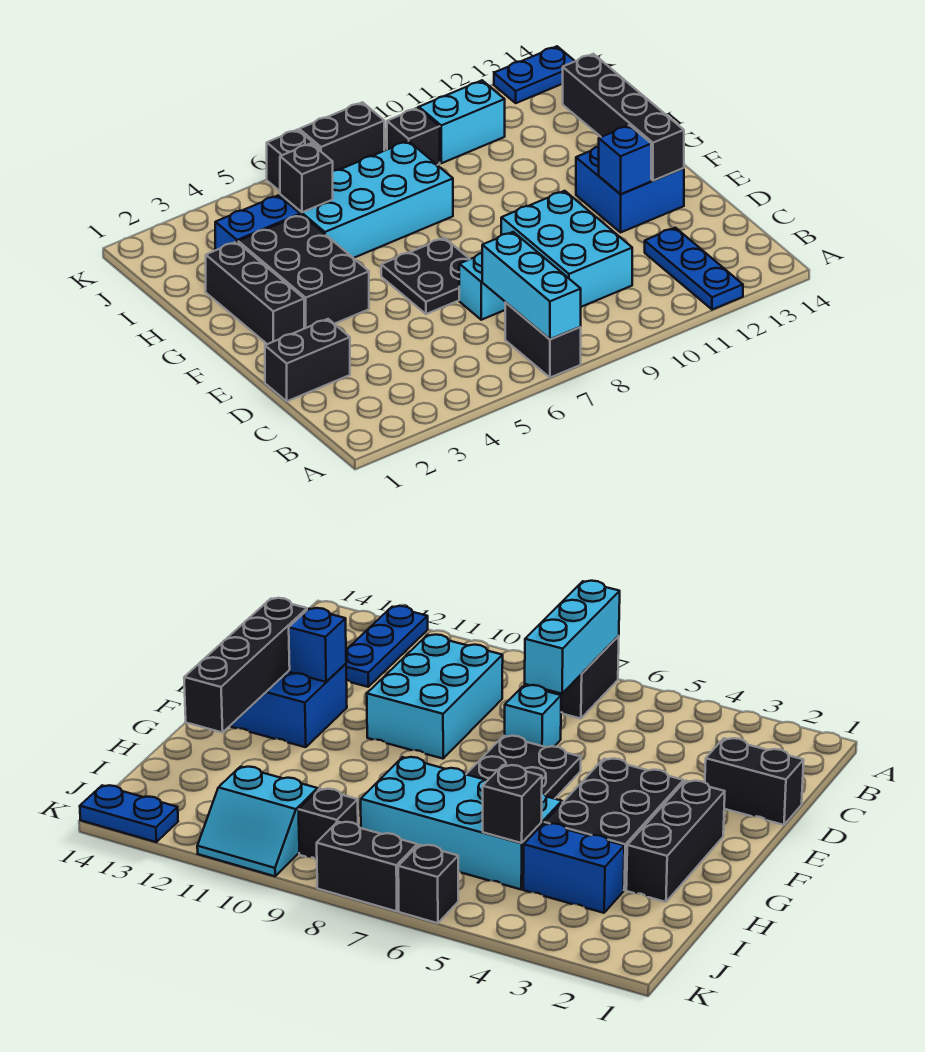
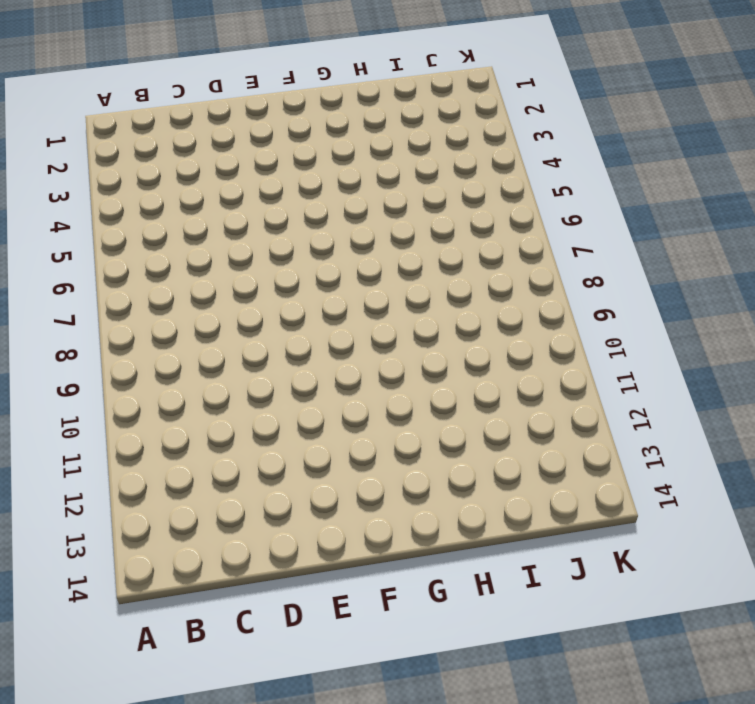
none -> black brick A7:B7 level 1
none -> blue plate A12:C12 level 1
none -> cyan brick C9:E10 level 1

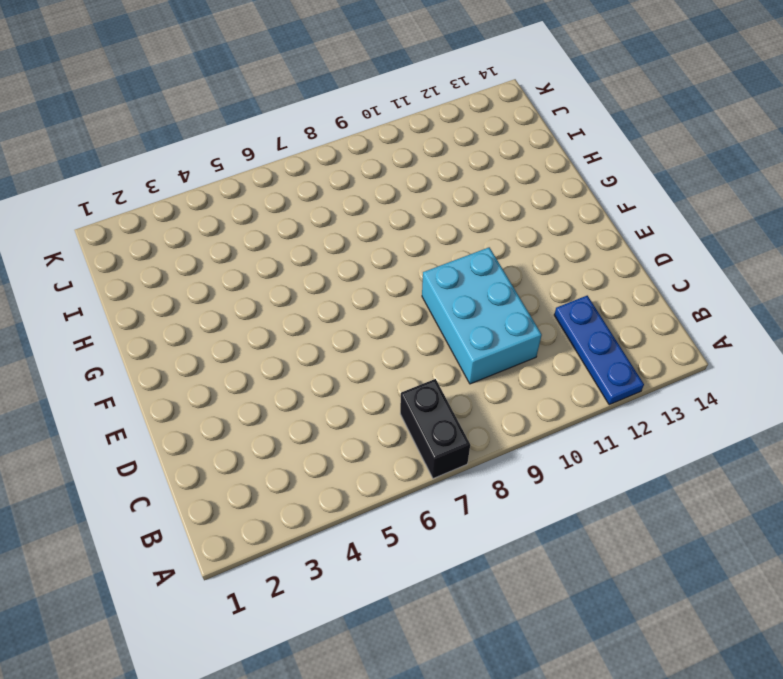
none -> black brick D1:D2 level 1
none -> cyan brick D7 level 1
none -> black plate E6:F7 level 1

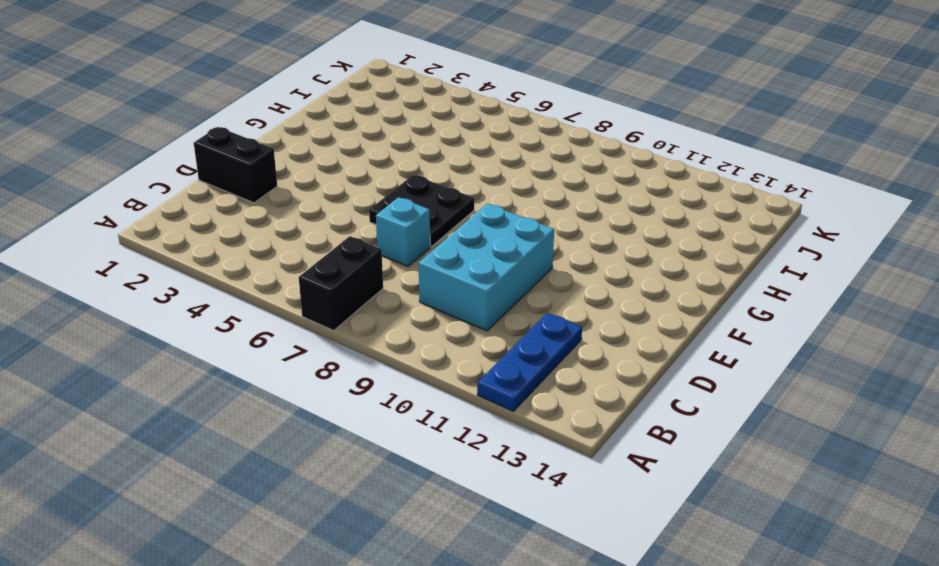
none -> blue brick E12:F13 level 1
none -> black brick F2:H2 level 1
none -> black brick F3:H4 level 1

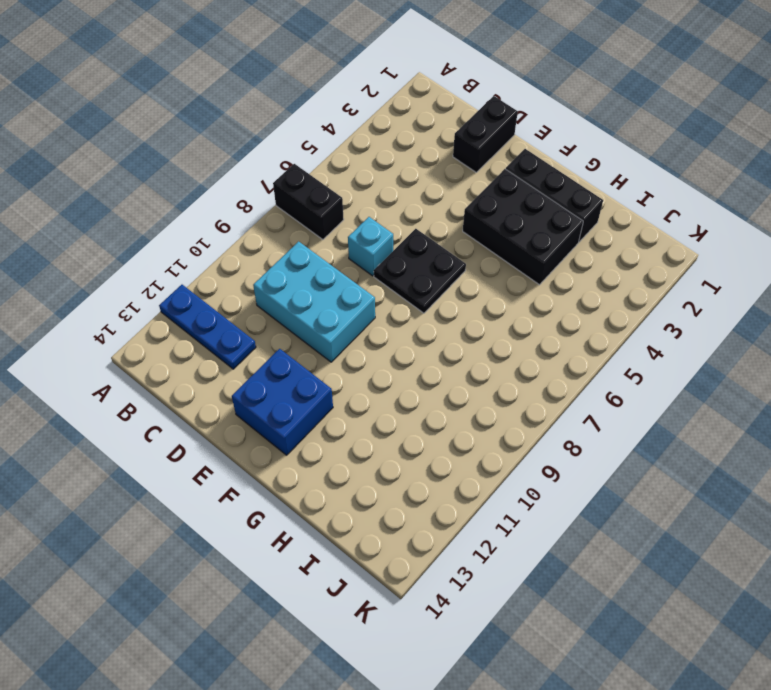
none -> cyan brick H5:I8 level 1
none -> blue brick I3:I4 level 1
none -> black brick J9 level 1

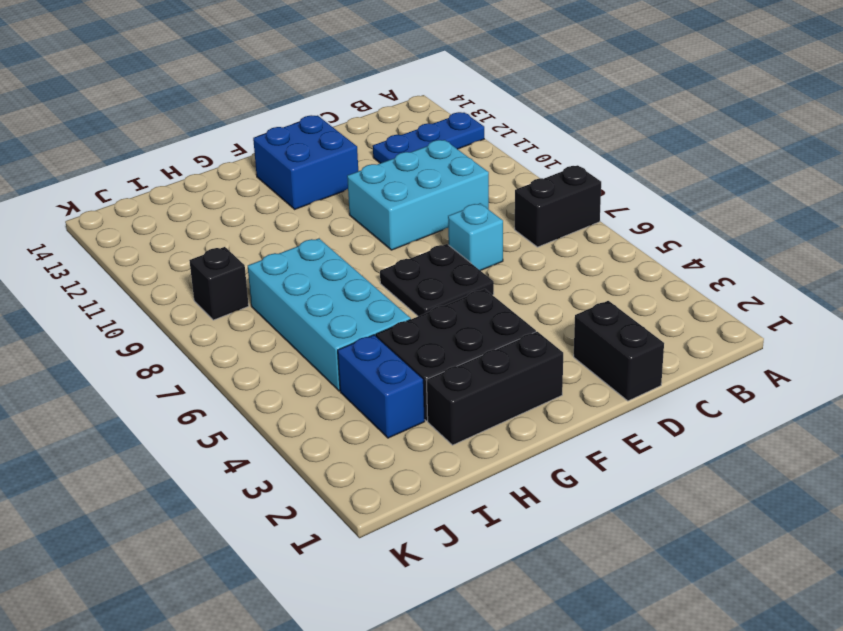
none -> cyan slope J10:K11 level 1 top J
none -> black brick K6 level 1
none -> black brick K7:K8 level 1

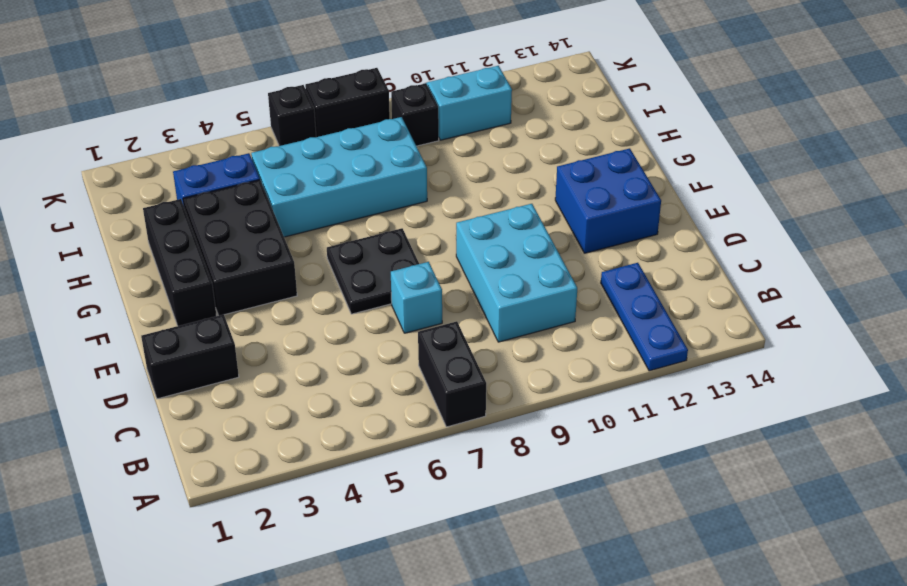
none -> blue plate K13:K14 level 1
none -> cyan brick A7:C7 level 2
none -> blue brick E12 level 2

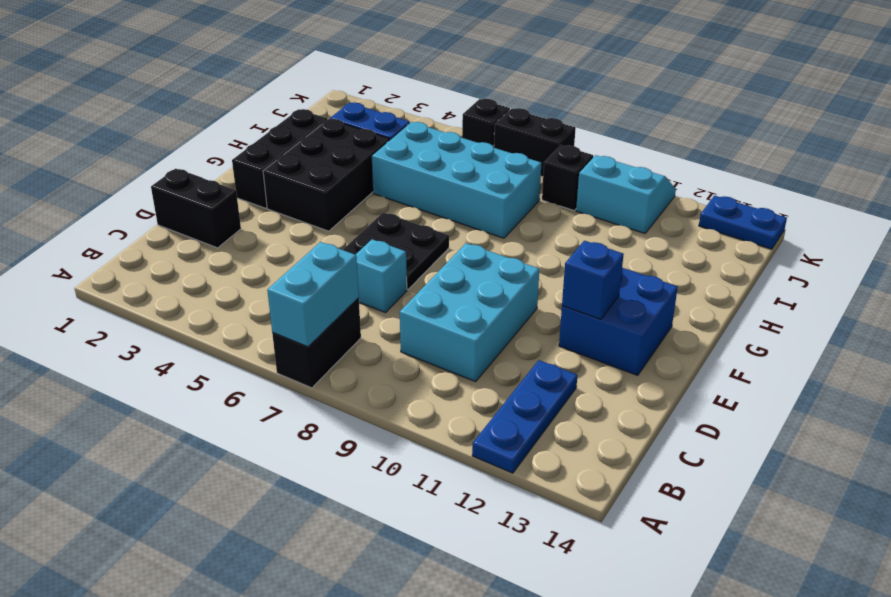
cyan brick A7:B7 level 2 -> cyan brick A7:C7 level 2
none -> black brick E13:H13 level 2
none -> black brick I5 level 2

